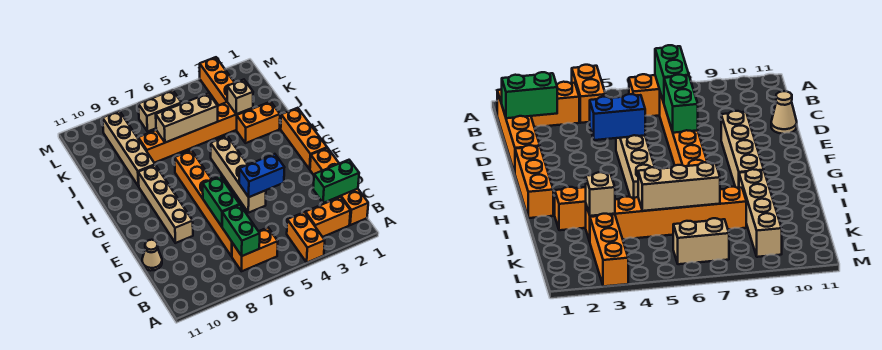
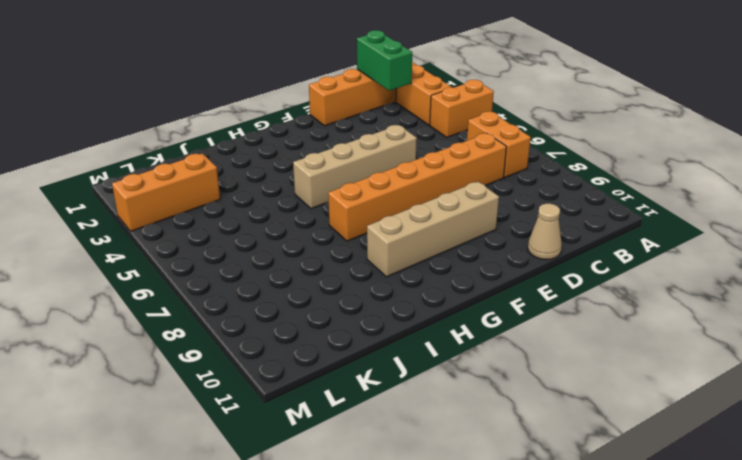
none -> orange brick F1:H1 level 1
none -> orange brick I2:I3 level 1
none -> tan brick I9:L9 level 1

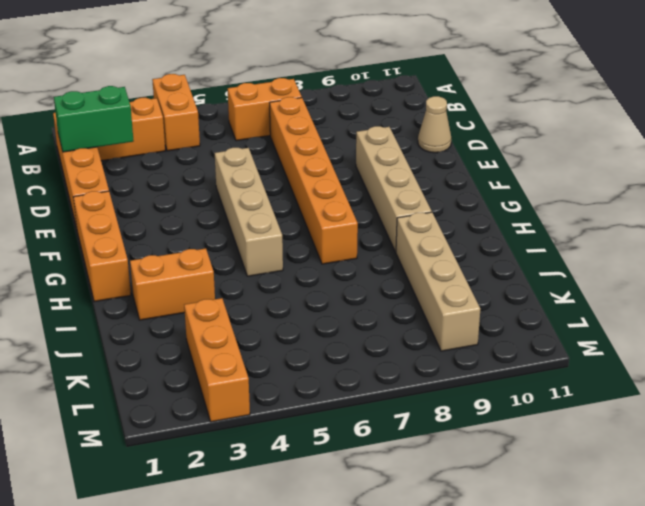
none -> orange brick J3:J8 level 1
none -> tan brick L6:L7 level 1
none -> green brick B7:C7 level 2

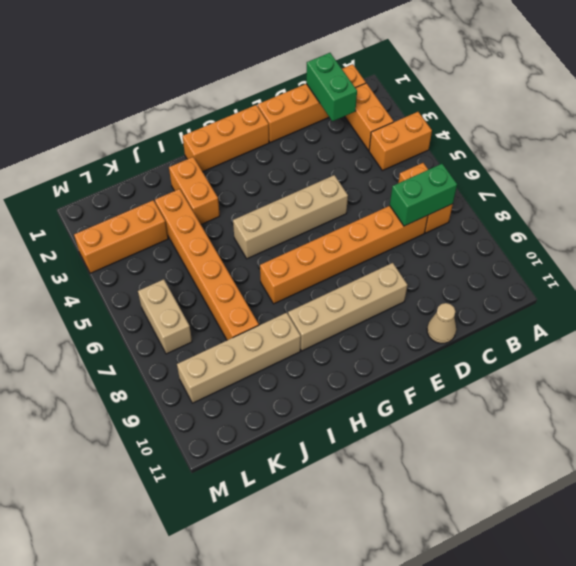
none -> green brick D7:E7 level 2
none -> blue brick E4:E5 level 2
none -> tan brick J3 level 2

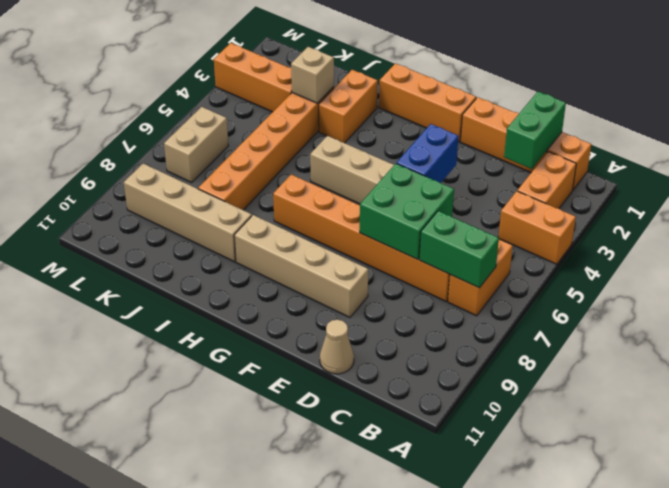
green brick D6:E7 level 2 -> green brick D7:E7 level 2
none -> tan brick J5:J7 level 2

